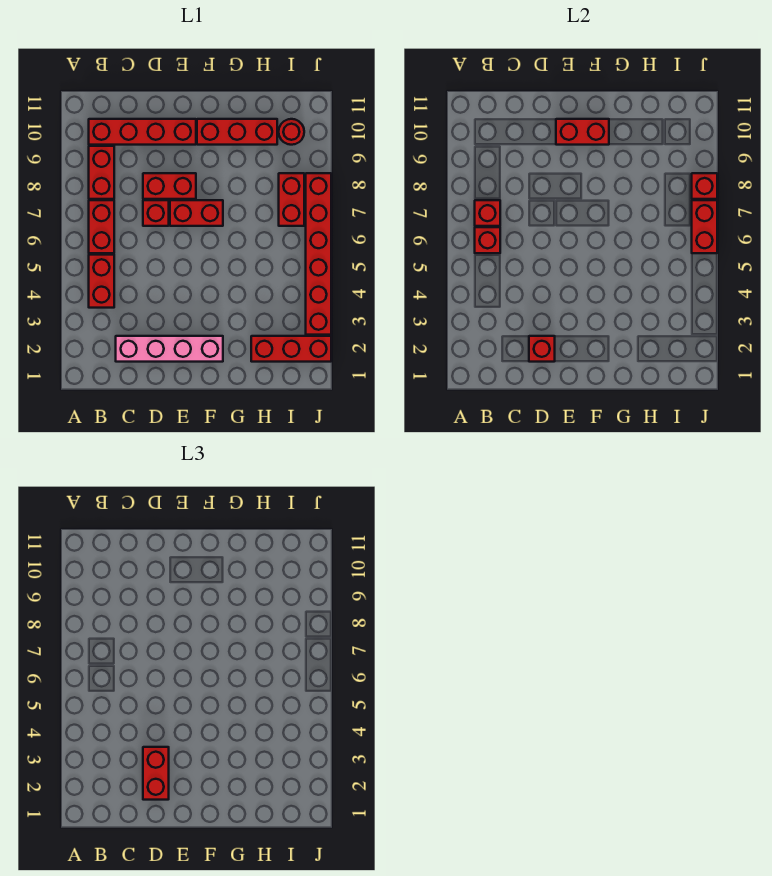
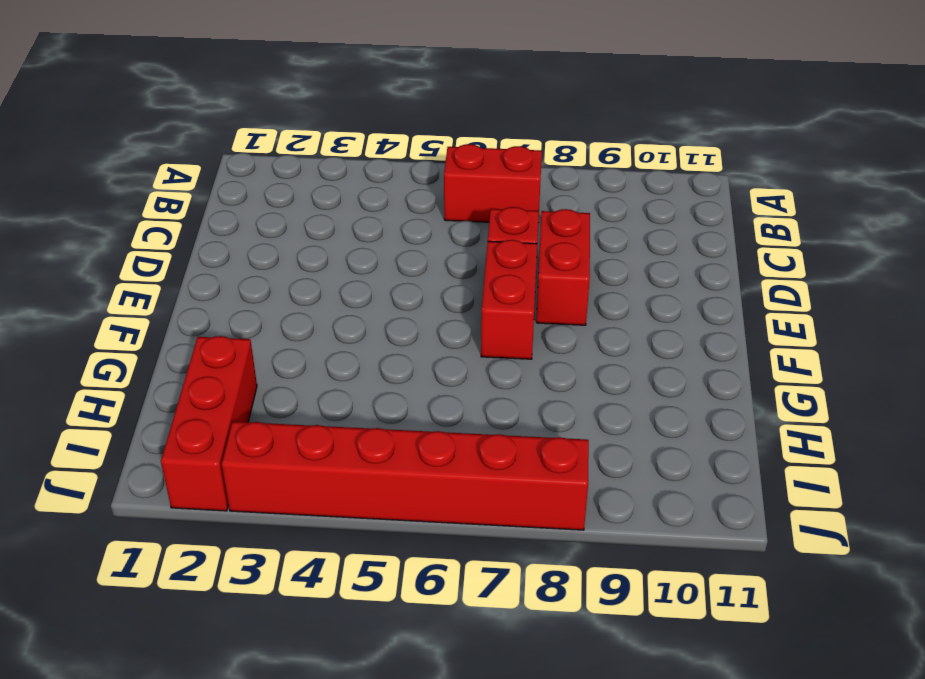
none -> red brick B4:B5 level 1
none -> red brick B8:B9 level 1
none -> red brick B10:E10 level 1

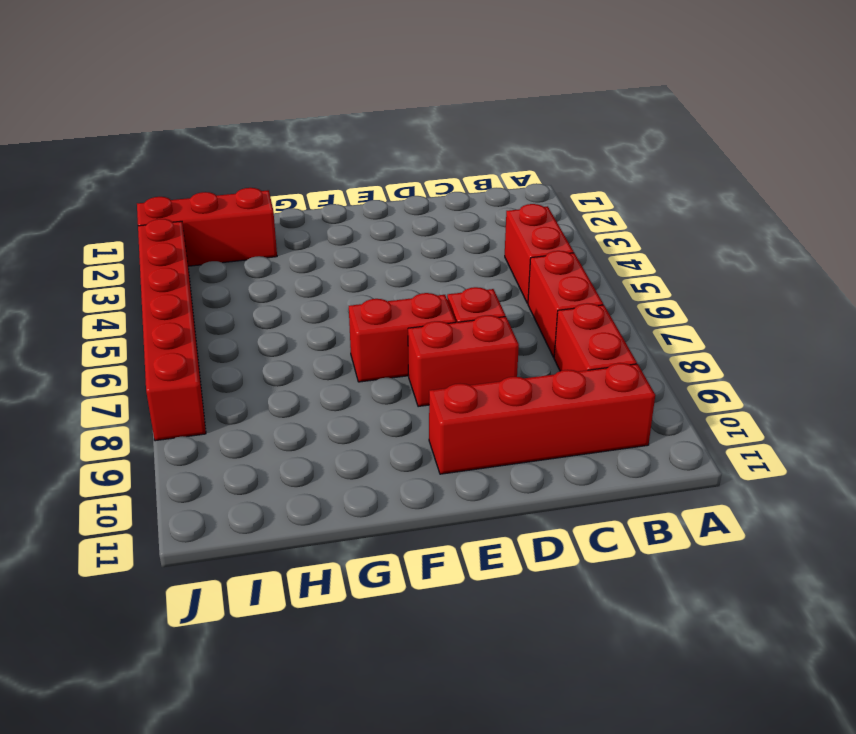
none -> pink brick C2:F2 level 1
none -> red brick F10:H10 level 1
none -> red brick I7:I8 level 1

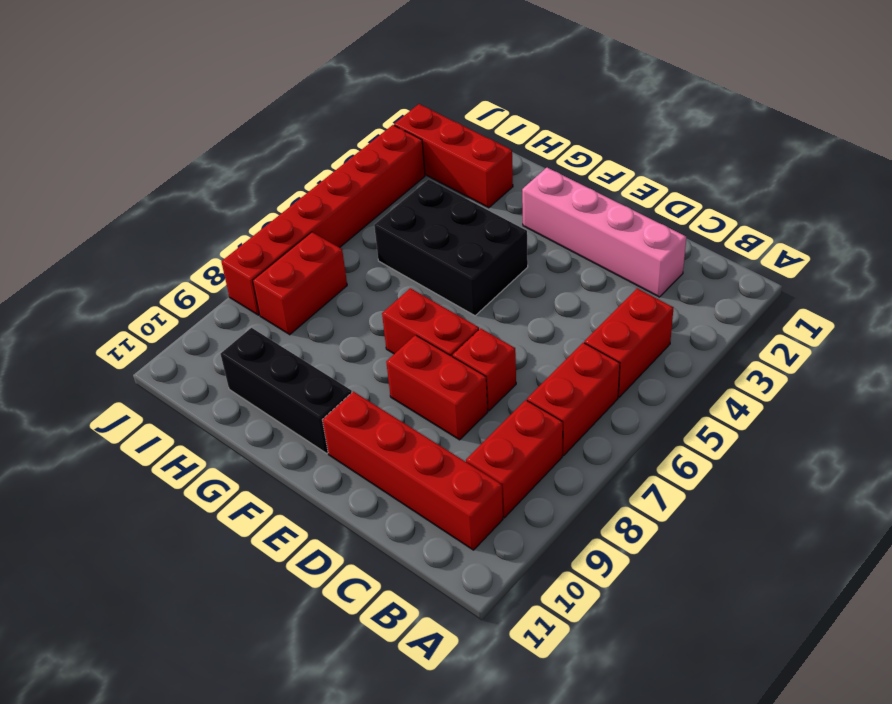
black brick F4:H5 level 1 -> none
black brick F10:H10 level 1 -> red brick F10:H10 level 1
none -> red round brick I10 level 1
none -> red brick B6 level 2
none -> red brick B7 level 2

